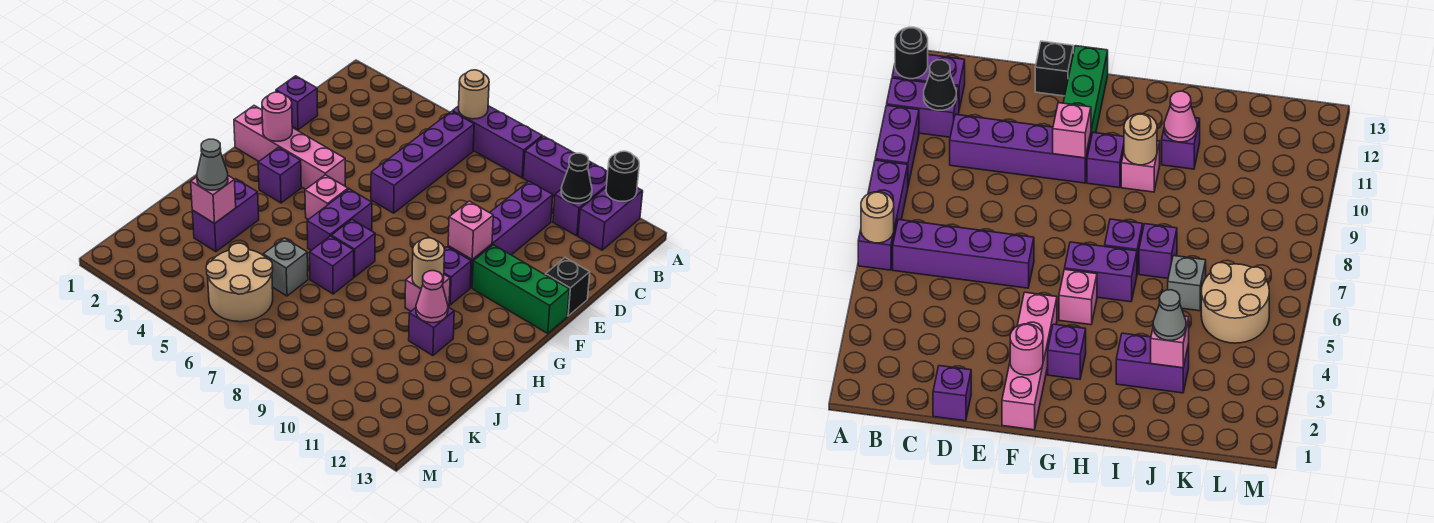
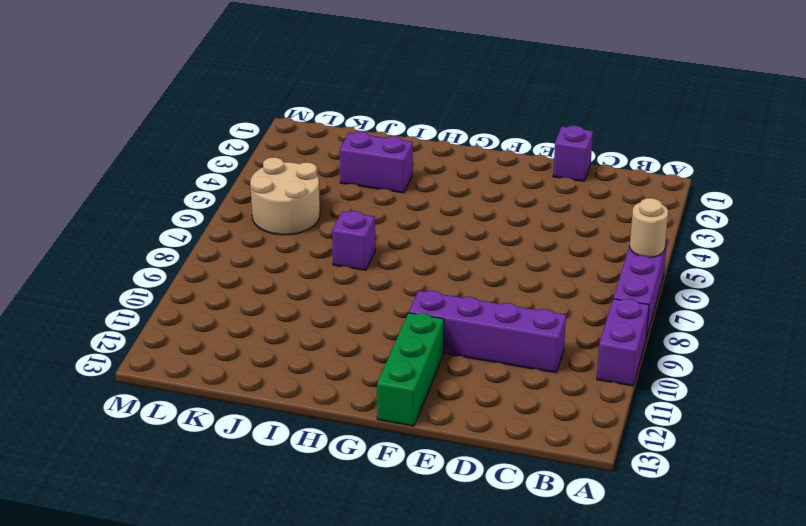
none -> purple brick A11:B11 level 1
none -> purple brick A12:B12 level 1
none -> purple brick B6:E6 level 1
none -> black brick E13 level 1

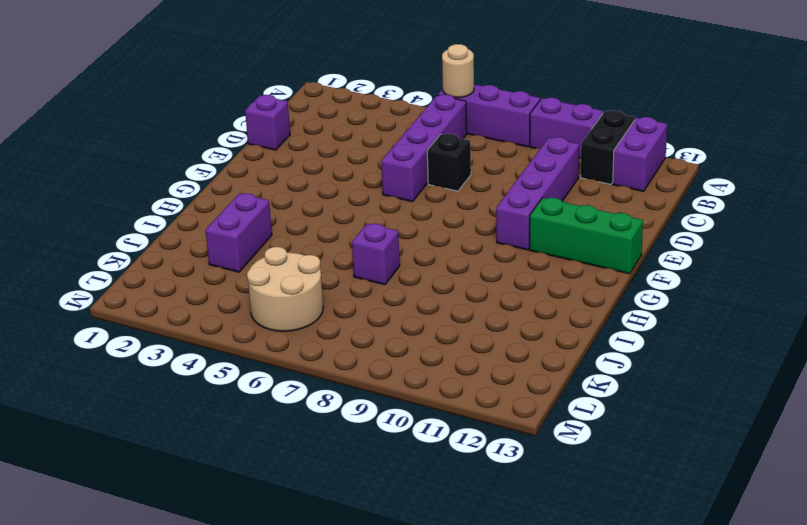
black brick A11:B11 level 1 -> purple brick A11:B11 level 1
black brick D7 level 1 -> black brick E13 level 1
none -> pink brick F1:F4 level 1
none -> purple brick G3 level 1
none -> pink brick G5 level 1
none -> purple brick G6:H6 level 1

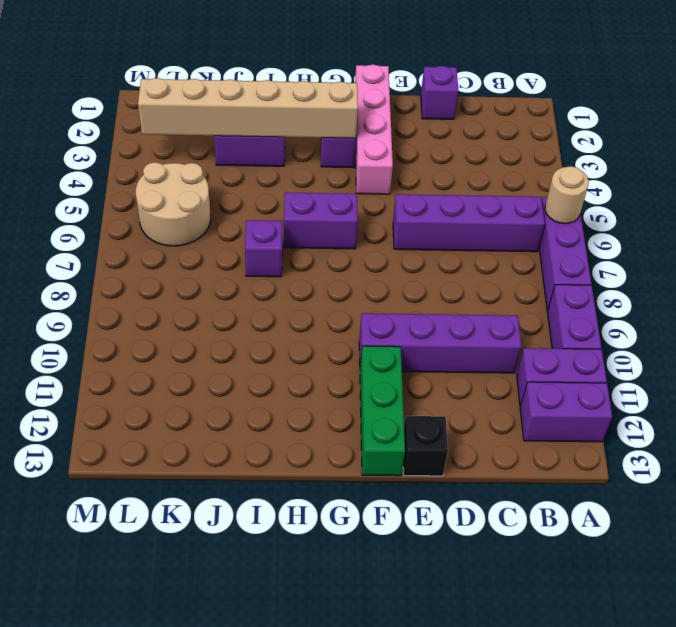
tan brick G3:L3 level 2 -> pink brick J3 level 2
none -> pink brick G5 level 1
none -> purple brick G10 level 1
none -> purple brick H7 level 1
none -> pink brick H10 level 1

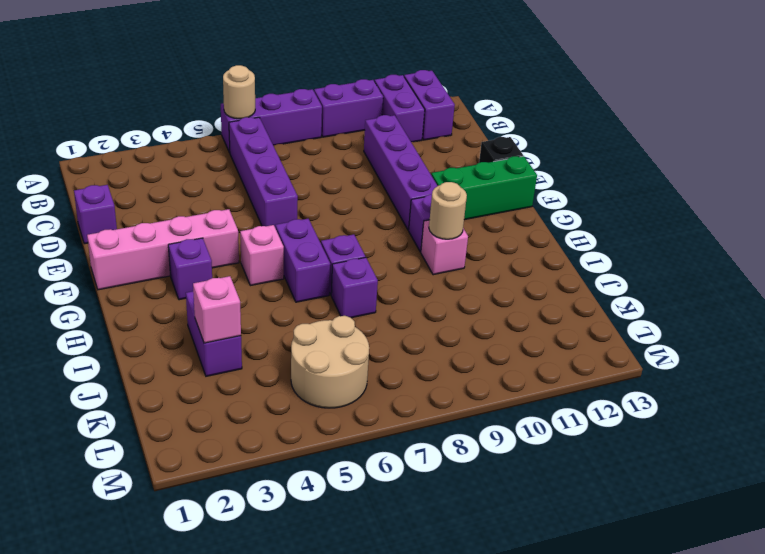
none -> purple brick I11 level 1
none -> grey brick J6 level 1
none -> black round brick A12 level 2
none -> black cone B11 level 2

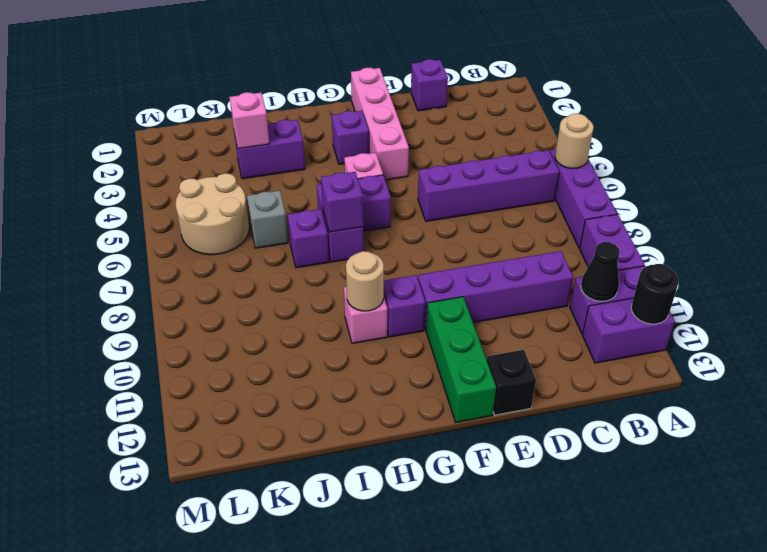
purple brick H7 level 2 -> purple brick I11 level 1
none -> pink round brick F2 level 2
none -> pink brick F10 level 2
none -> pink cone I11 level 2
none -> grey cone J3 level 3

